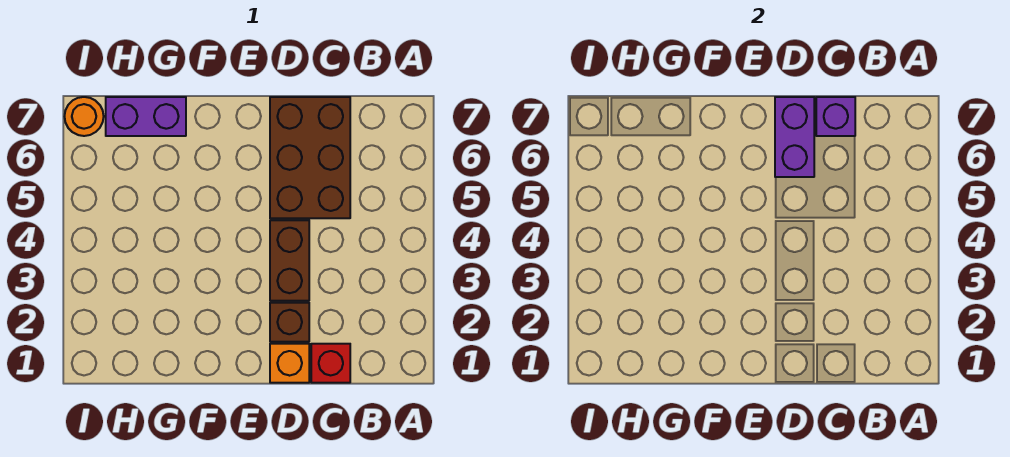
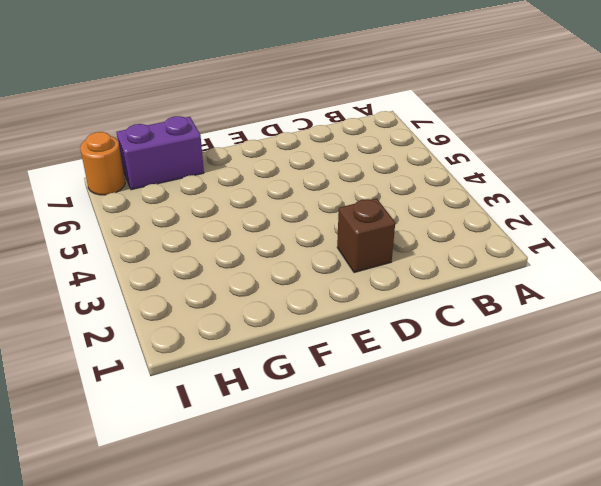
none -> red brick C1 level 1
none -> brown brick C5:D7 level 1

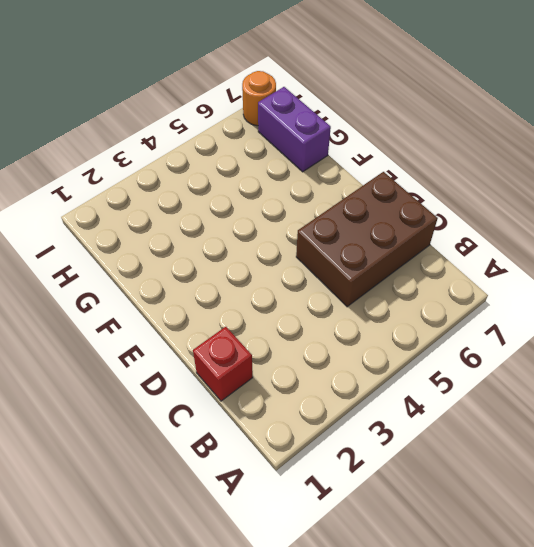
none -> orange brick D1 level 1
none -> brown brick D2 level 1

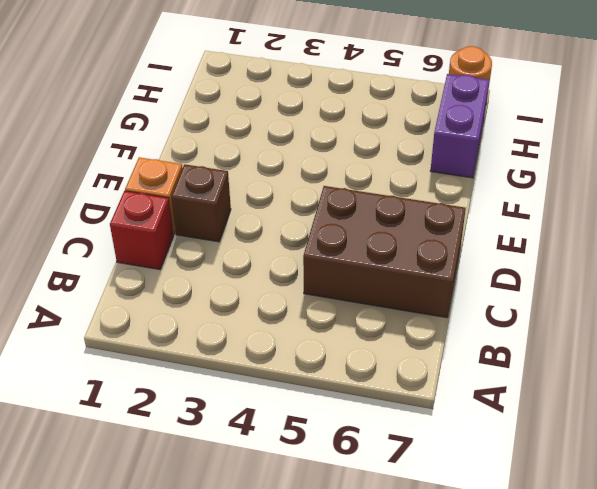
none -> brown brick D3:D4 level 1
none -> purple brick C7 level 2

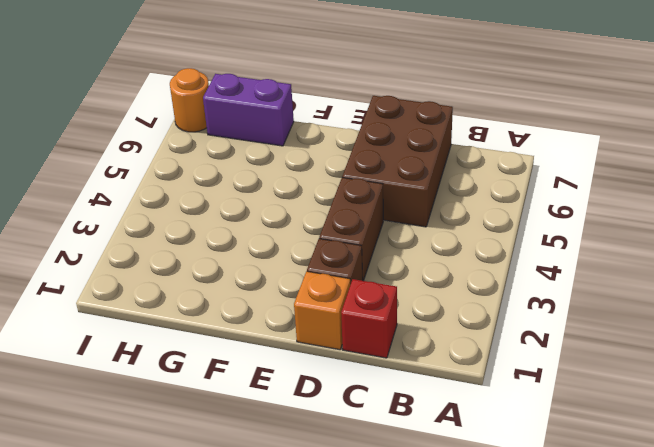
none -> purple brick C7 level 2
none -> purple brick D6:D7 level 2

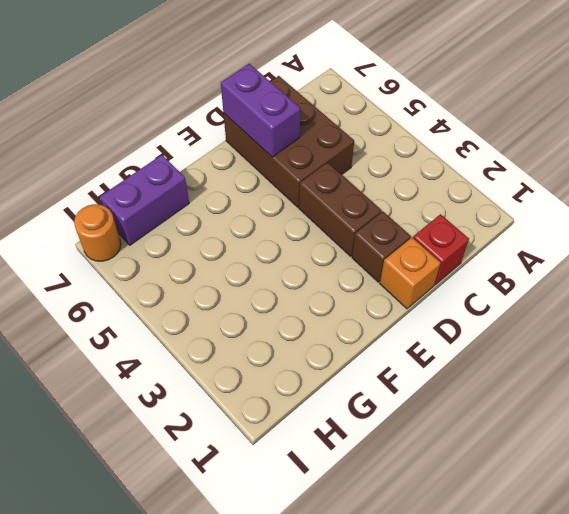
none -> purple brick C7 level 2

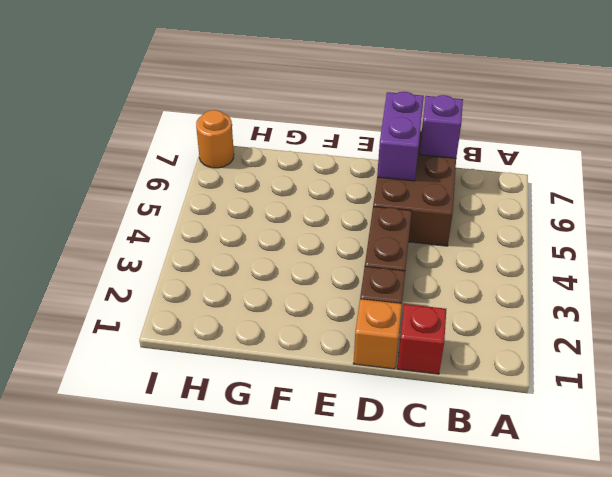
none -> purple brick G7:H7 level 1

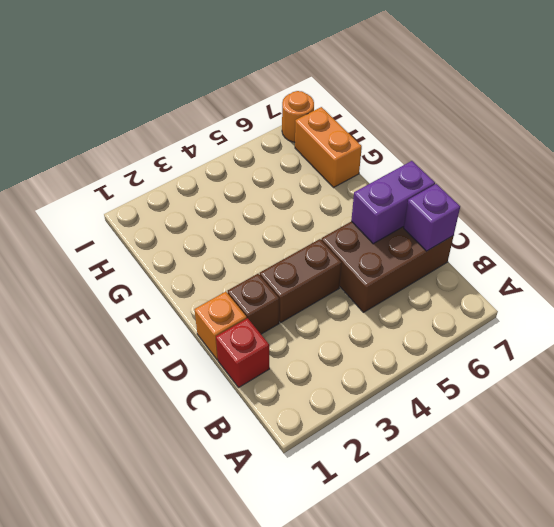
orange brick G7:H7 level 1 -> purple brick G7:H7 level 1

